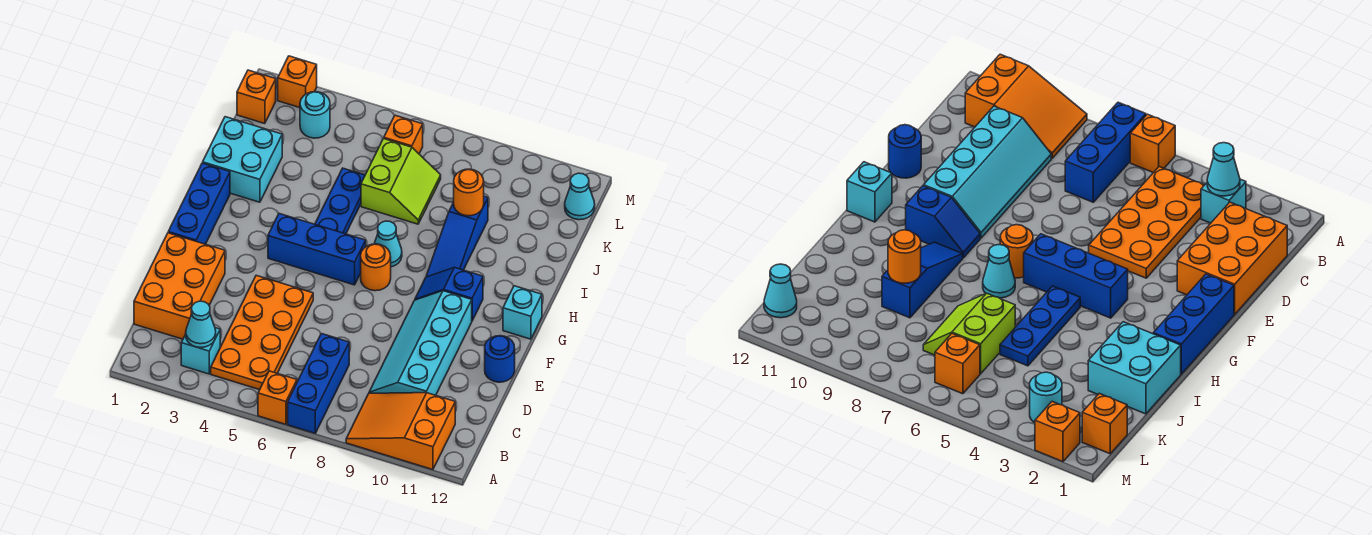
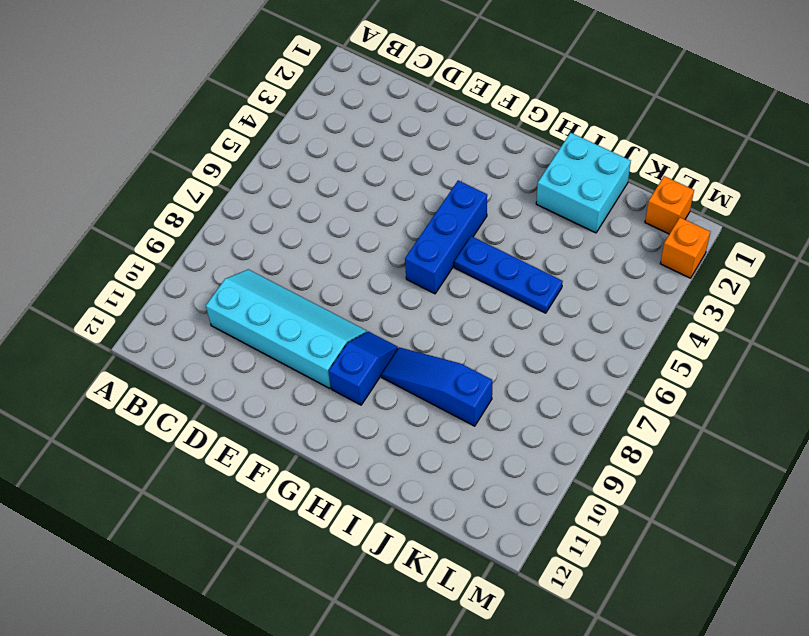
none -> orange brick A6 level 1
none -> blue brick A7:C7 level 1
none -> orange slope A9:B11 level 1 top 11

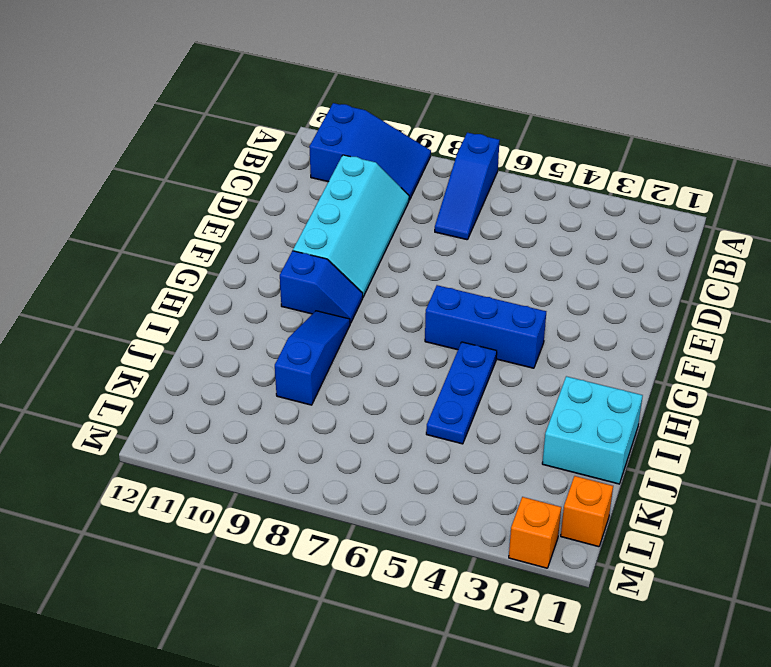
blue slope A7:C7 level 1 top A -> blue brick A7:C7 level 1
blue slope A9:B11 level 1 top 11 -> orange slope A9:B11 level 1 top 11
none -> orange brick A6 level 1
none -> cyan brick B3 level 1
none -> orange plate B4:E5 level 1

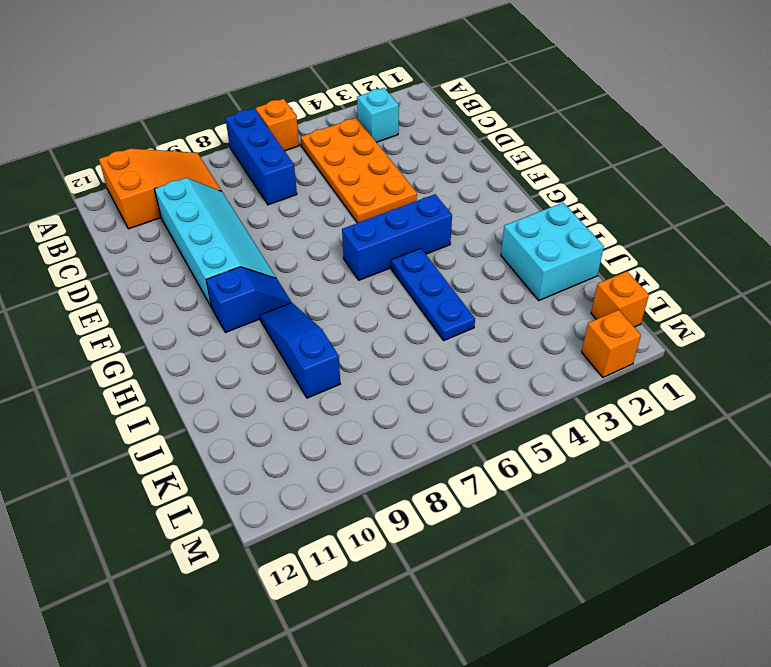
none -> orange brick C1:E2 level 1
none -> blue round brick E12 level 1
none -> blue brick F1:H1 level 1

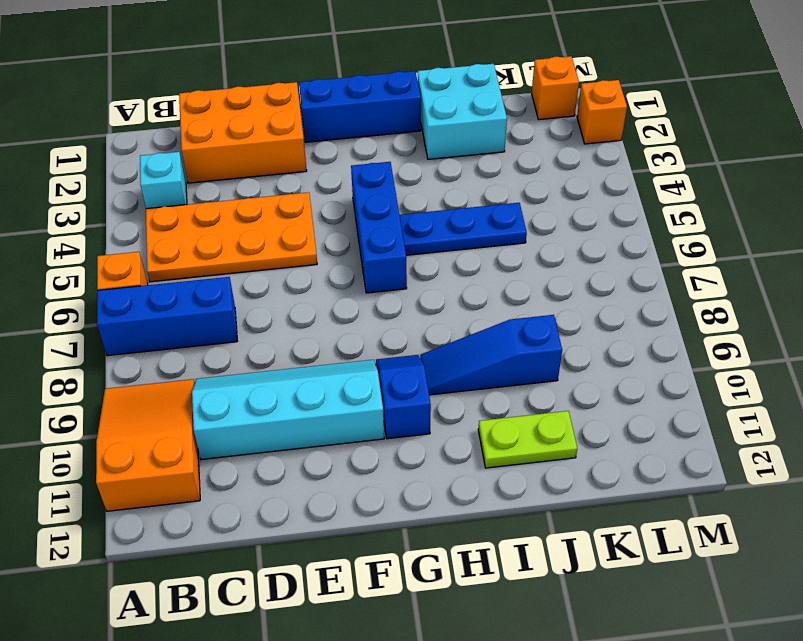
lime plate I11:J11 level 1 -> none
none -> blue round brick E12 level 1
none -> orange round brick G7 level 1
none -> cyan brick G12 level 1

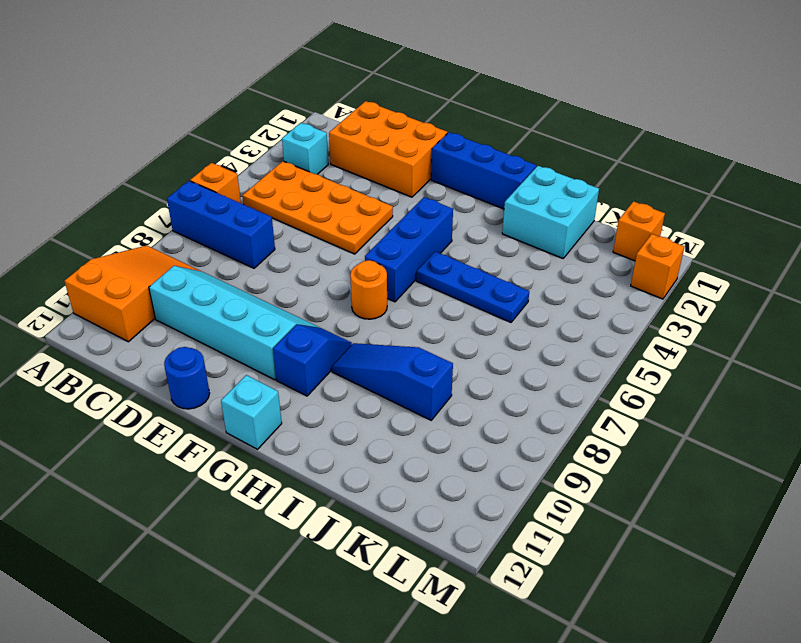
none -> cyan cone H7 level 1
none -> lime slope J6:K7 level 1 top 6
none -> cyan round brick L3 level 1

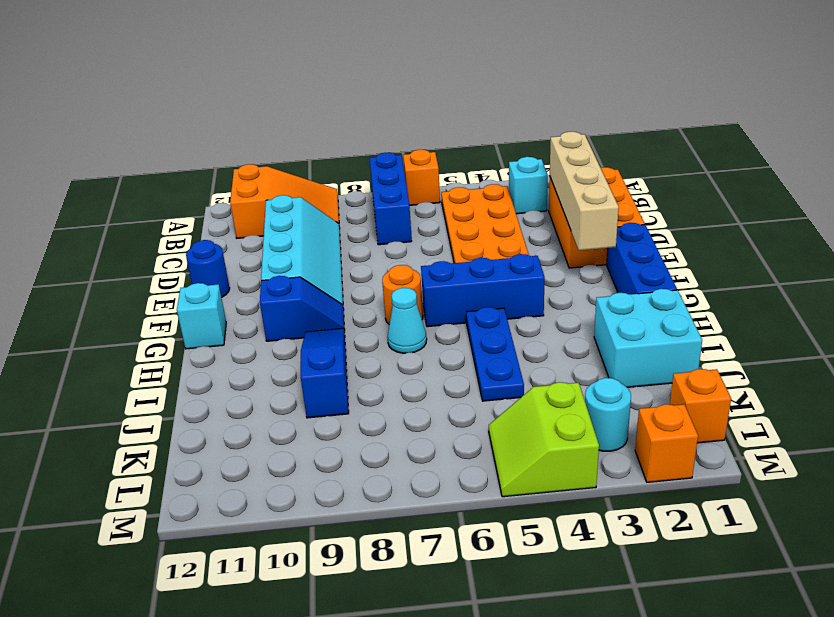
tan brick C2:F2 level 2 -> none
lime slope L4:M5 level 1 top 4 -> lime slope J6:K7 level 1 top 6
none -> orange brick L6 level 1
none -> cyan cone L12 level 1
none -> cyan cone B3 level 2

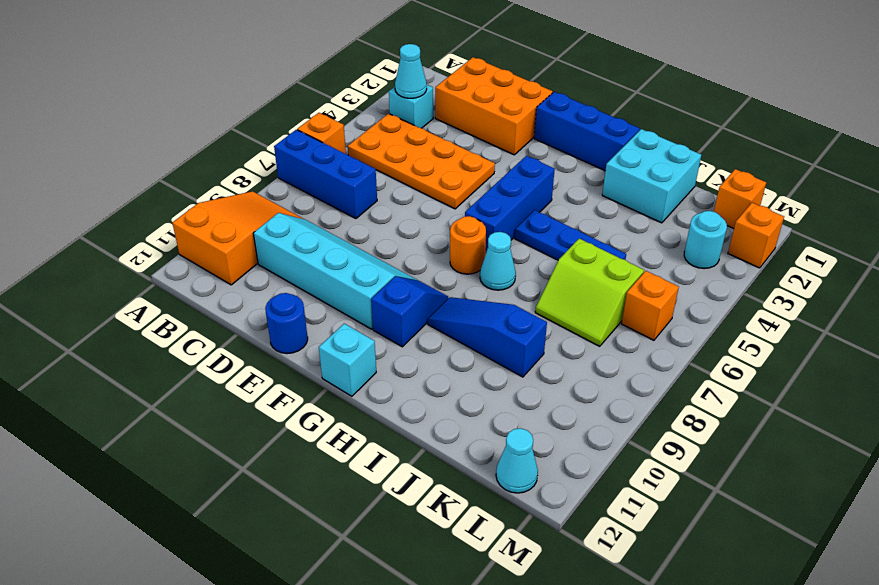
none -> orange round brick J9 level 2

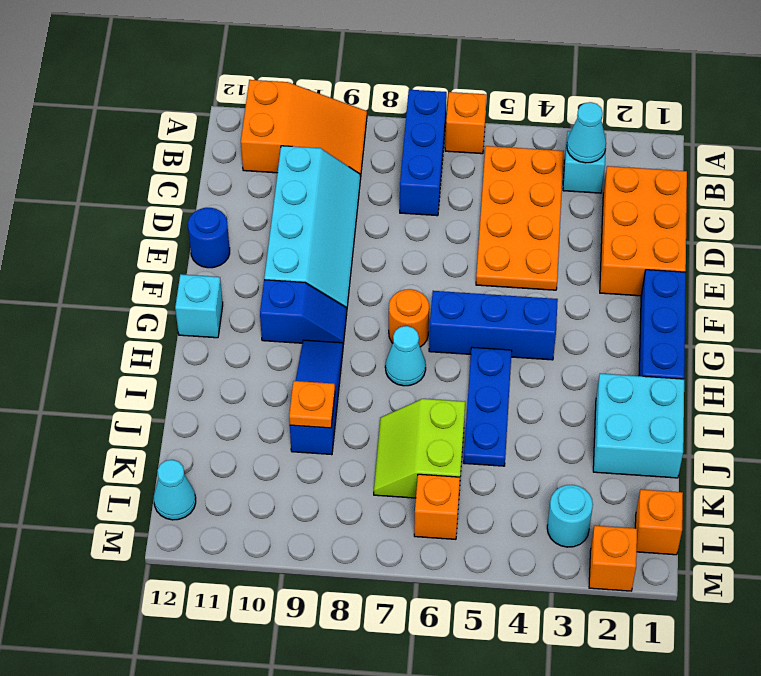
orange plate J9 level 2 -> orange round brick J9 level 2

